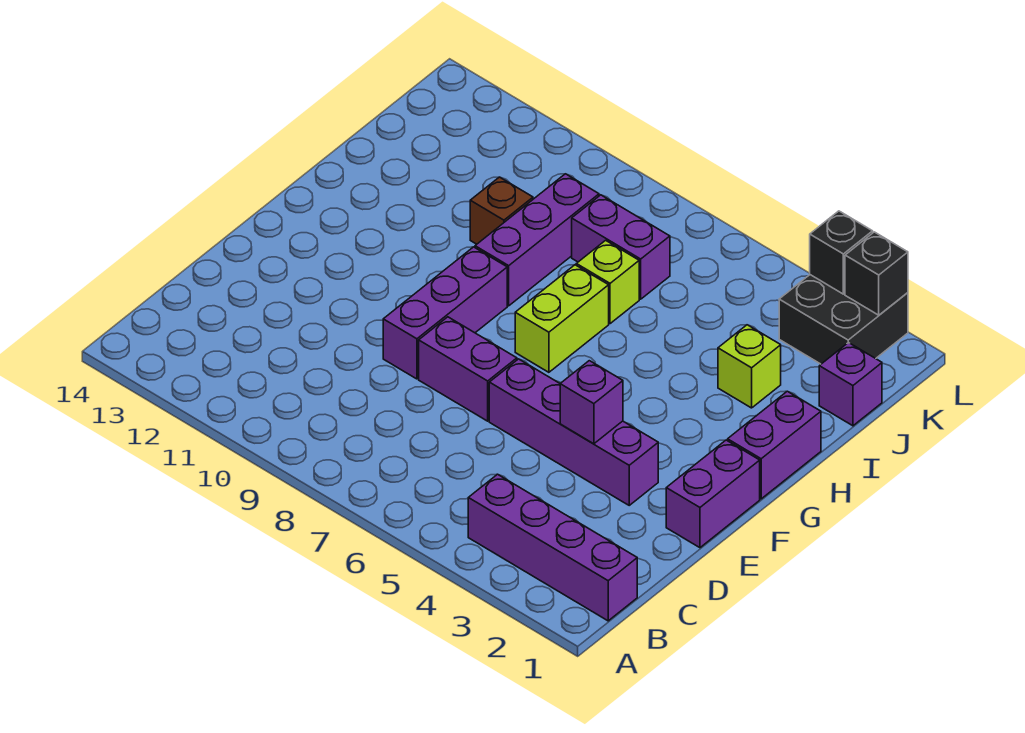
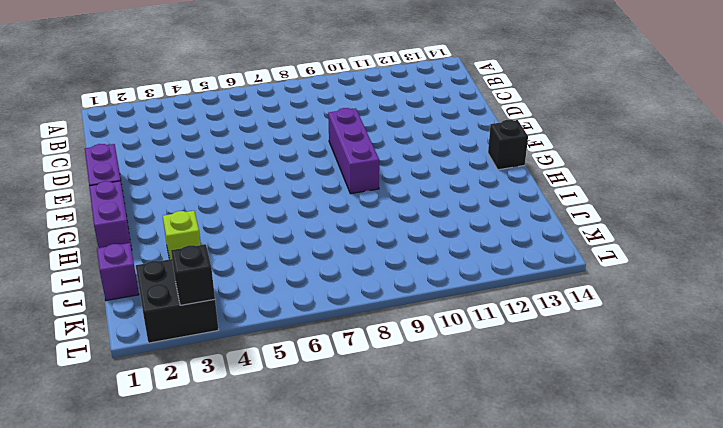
black brick G14 level 1 -> black brick L2 level 2
none -> purple brick B1:B4 level 1
none -> purple brick E3:E6 level 1
none -> purple brick E7:E8 level 1

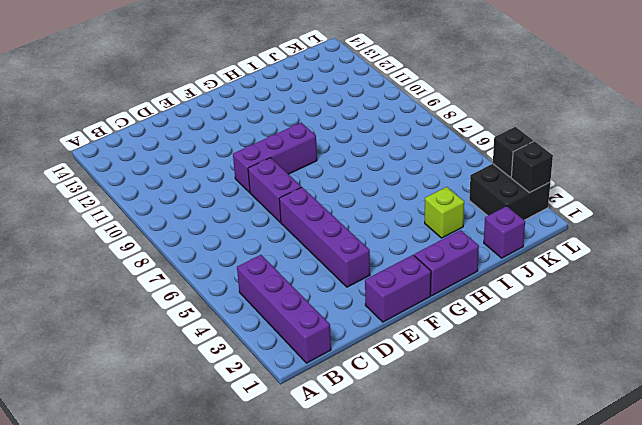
none -> lime brick G7:H7 level 1
none -> purple brick H9:J9 level 1
none -> lime brick I7 level 1

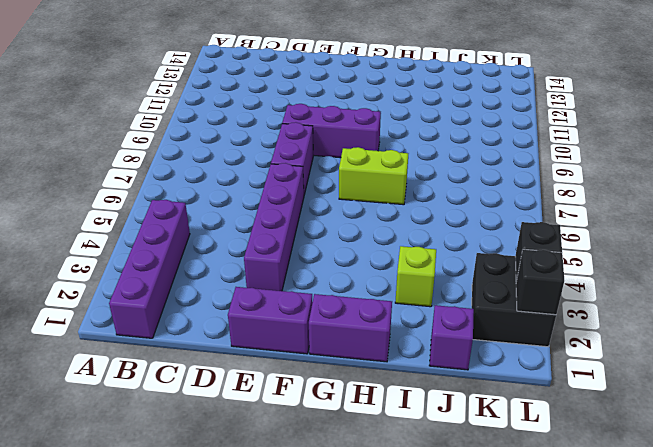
none -> purple brick H9:J9 level 1
none -> lime brick I7 level 1
none -> brown brick I10 level 1

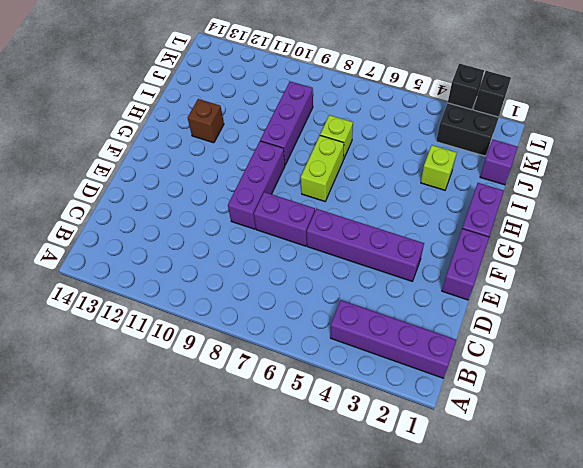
brown brick H12 level 1 -> brown brick I10 level 1
none -> purple brick J7:J8 level 1
none -> purple brick E4 level 2

